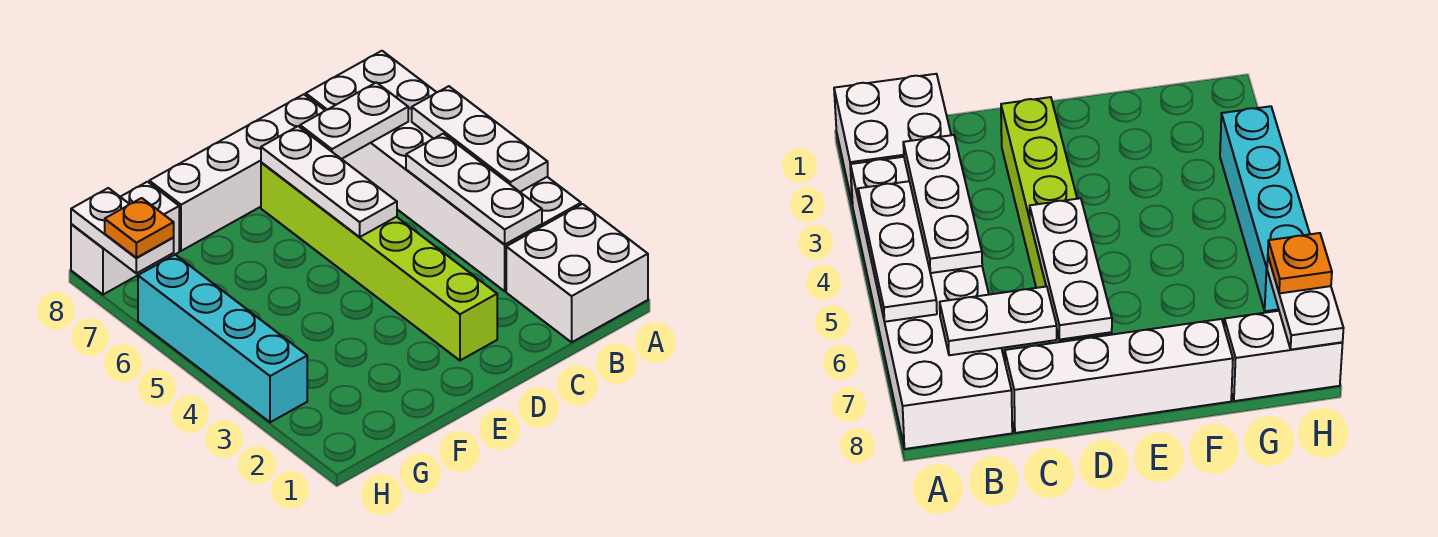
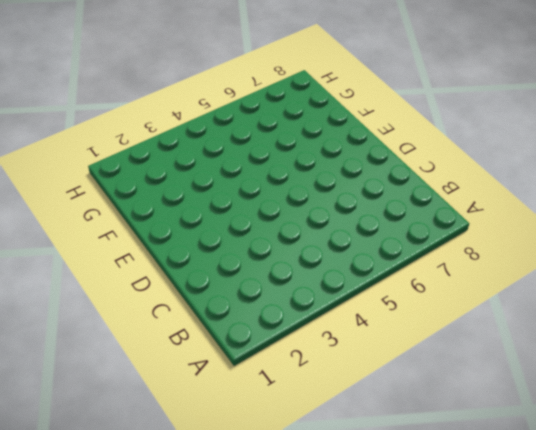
none -> white brick A1:B2 level 1
none -> white brick A3:B8 level 1
none -> white brick C8:F8 level 1

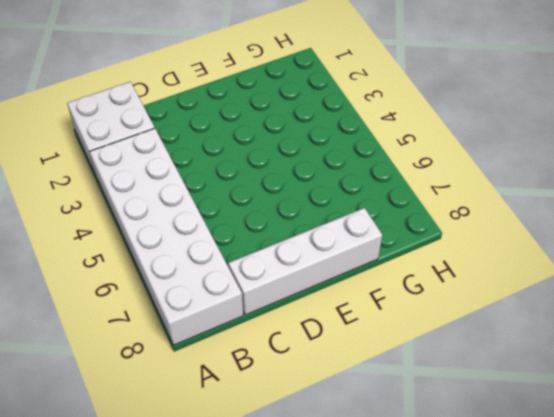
none -> lime brick D2:D7 level 1
none -> white brick G8:H8 level 1
none -> cyan brick H3:H6 level 1

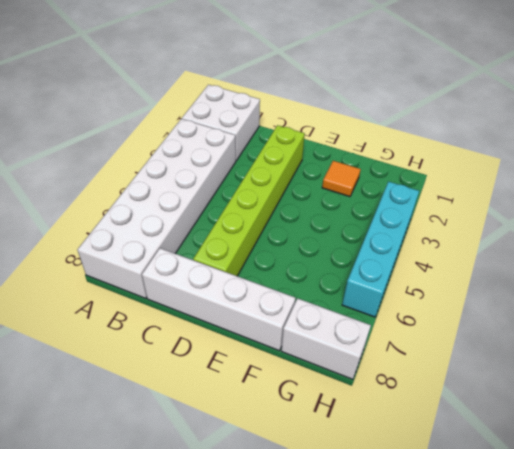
orange tile F2 level 1 -> none
none -> white plate A4:A6 level 2
none -> white plate B3:B5 level 2
none -> white plate B7:C7 level 2

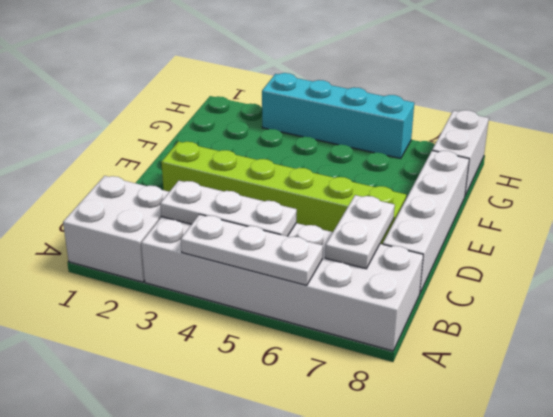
none -> white plate D5:D7 level 2
none -> white plate H7:H8 level 2
none -> orange plate H7 level 3

